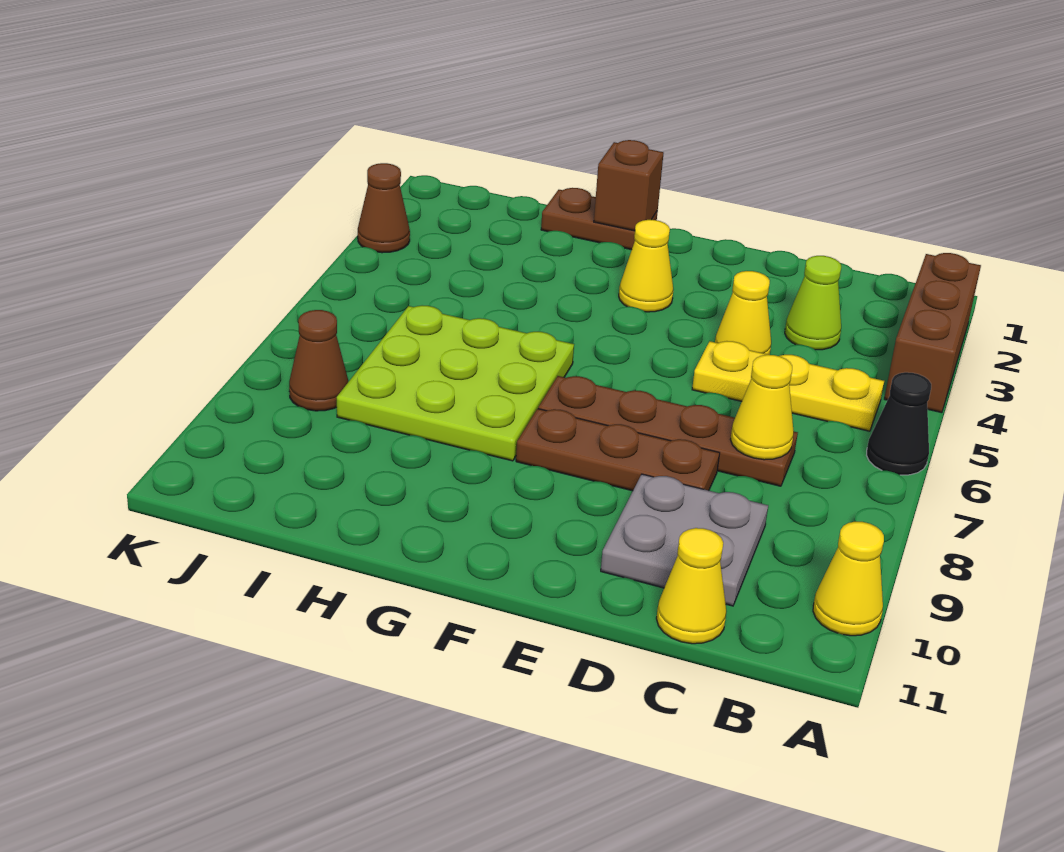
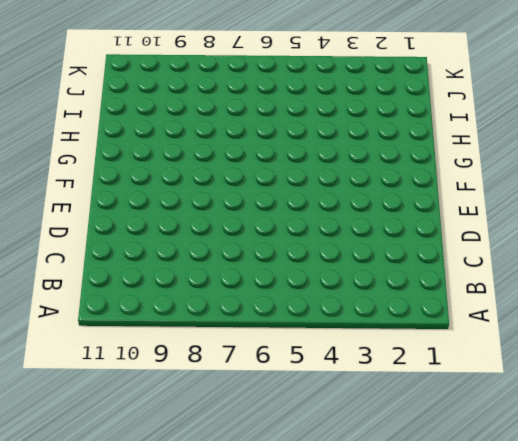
none -> brown brick A2:A4 level 1
none -> black cone A6 level 1
none -> yellow cone A10 level 1

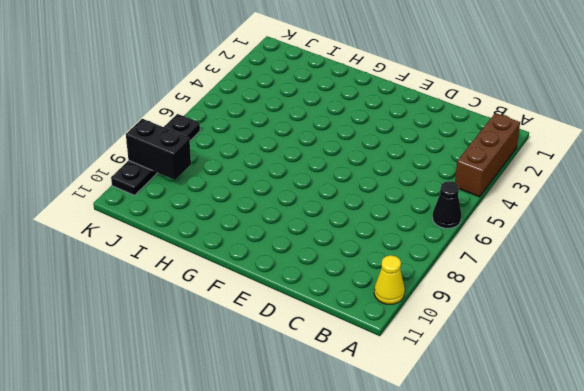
black brick J9:K9 level 2 -> none
black plate K7:K10 level 1 -> none
none -> yellow plate B5:D5 level 1
none -> lime cone C3 level 1
none -> brown plate C7:F7 level 1

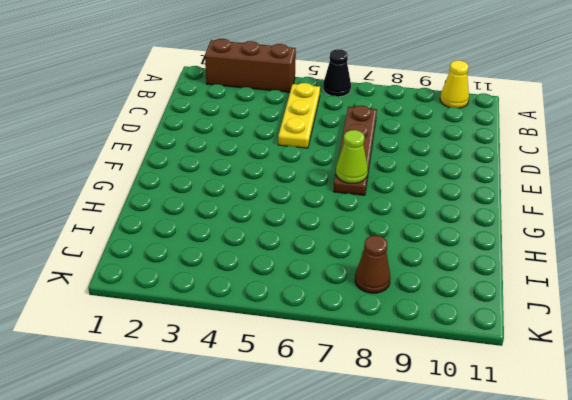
lime cone F7 level 2 -> lime cone C3 level 1
none -> grey plate C9:D10 level 1
none -> yellow cone C11 level 1
none -> yellow cone D4 level 1

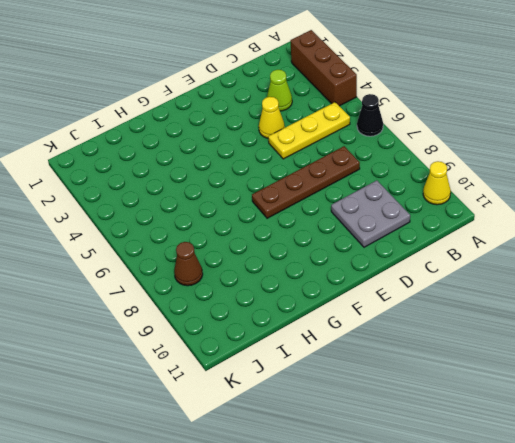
none -> yellow cone C11 level 1
none -> brown plate D8:F8 level 1
none -> yellow cone F3 level 1

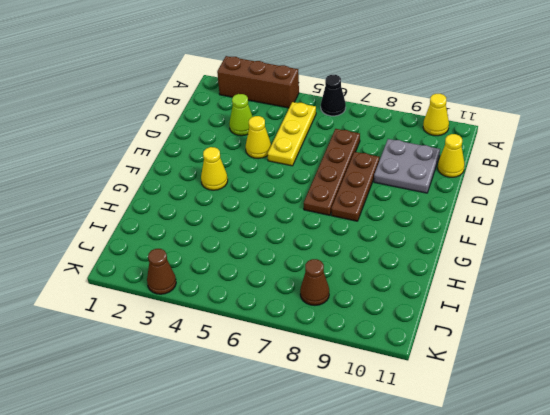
none -> brown plate G1:H1 level 1
none -> lime plate G6:I8 level 1
none -> yellow cone C7 level 2

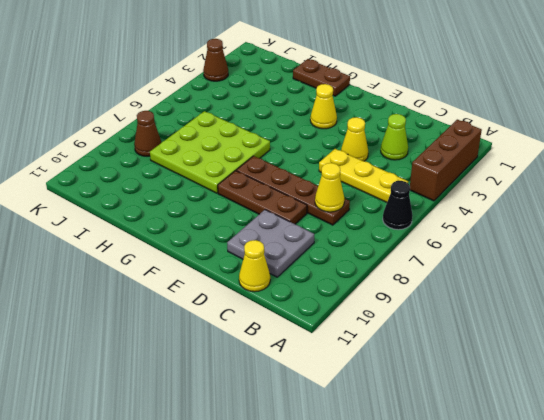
none -> yellow cone A10 level 1
none -> brown brick G1 level 2

